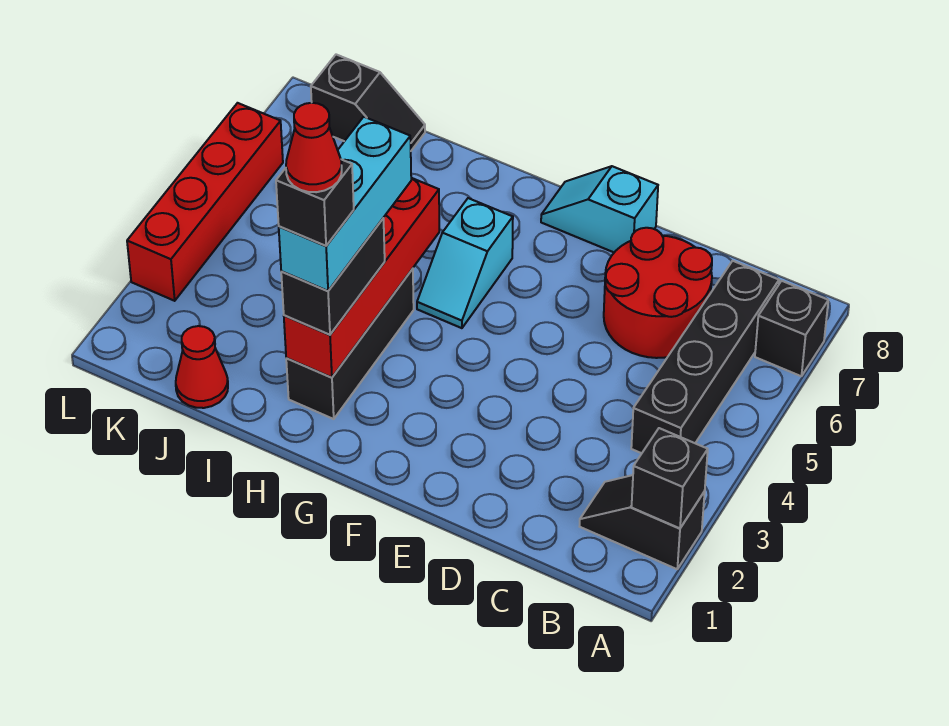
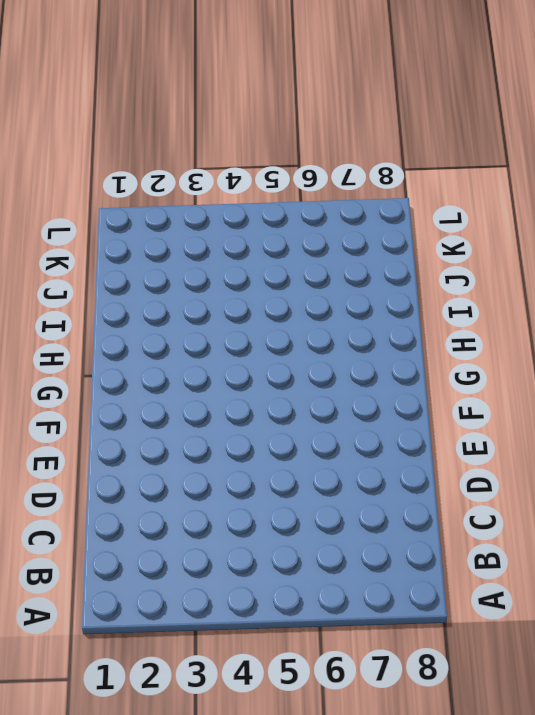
none -> black slope A2:B2 level 1 top A
none -> black brick A7 level 1
none -> black brick B4:B7 level 1

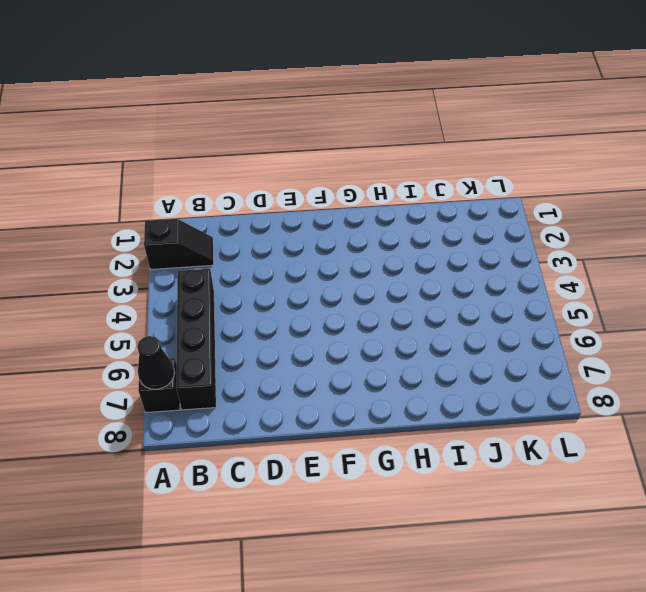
black cone A7 level 2 -> none
none -> red round brick C6:D7 level 1
none -> cyan slope E8:F8 level 1 top E
none -> cyan slope G5:G6 level 1 top 6

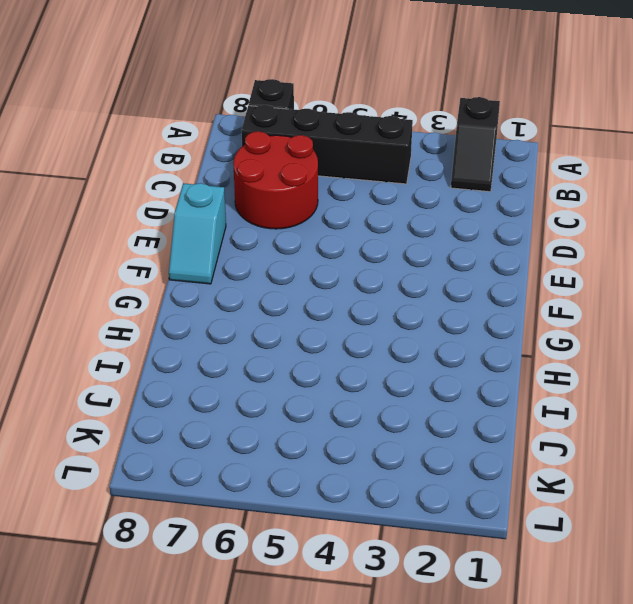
none -> cyan slope G5:G6 level 1 top 6
none -> black brick H2:H4 level 1
none -> red cone J1 level 1

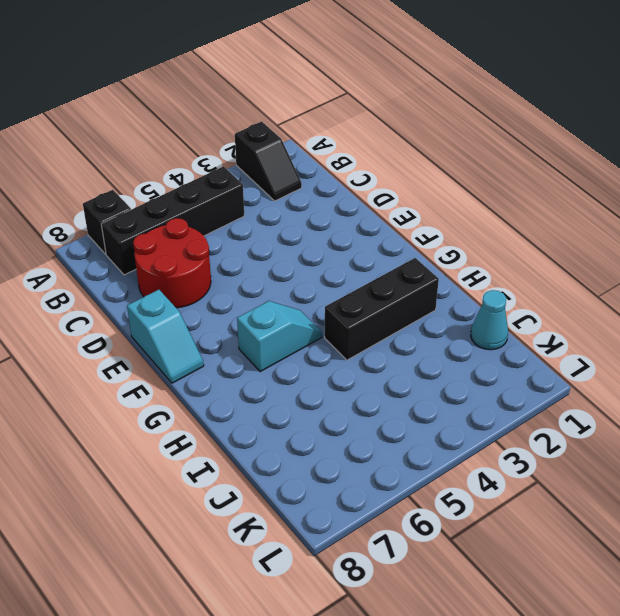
cyan cone J1 level 1 -> red cone J1 level 1
none -> black slope J8:K8 level 1 top K
none -> red brick L3:L6 level 1
none -> black brick A2 level 2

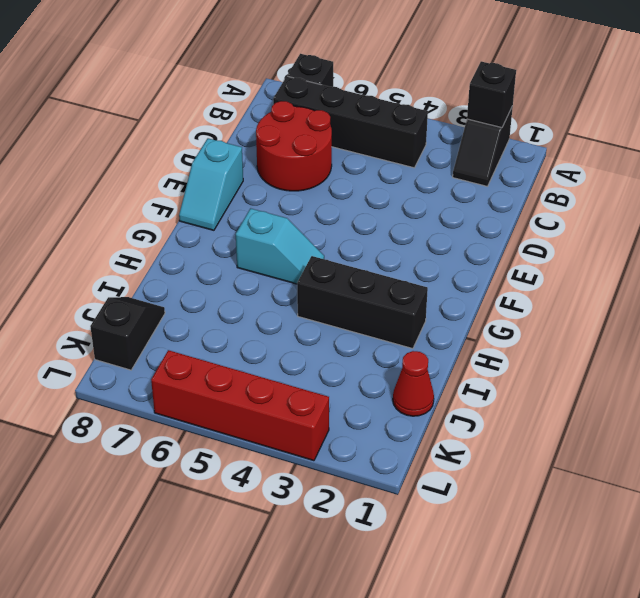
none -> red brick H2:H5 level 2
none -> black brick H2:H3 level 3
none -> cyan brick H2:H4 level 4

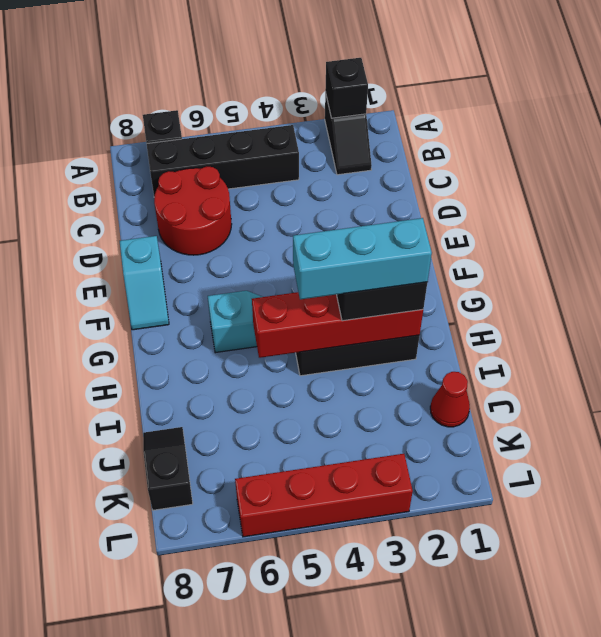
none -> black brick H2 level 5
none -> red cone H2 level 6

